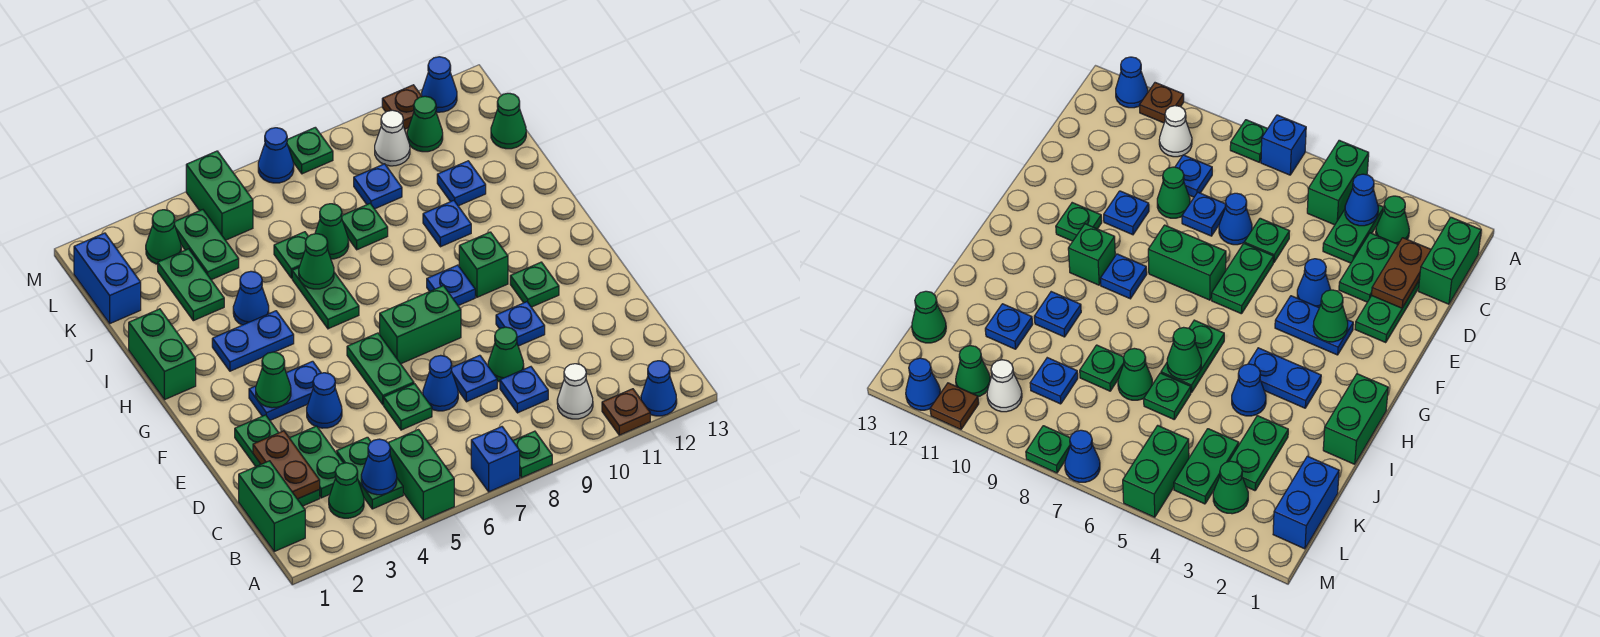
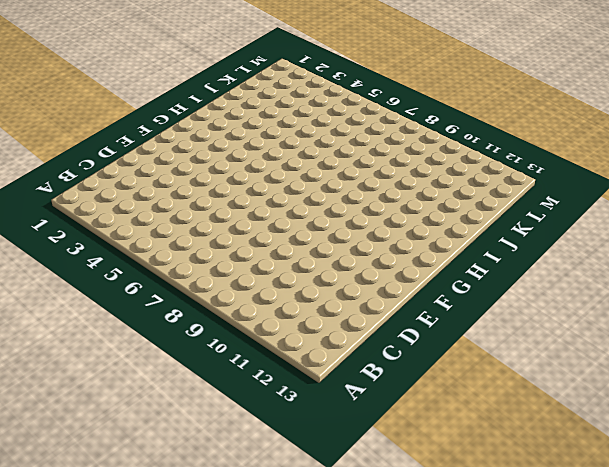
none -> green brick A5:B5 level 1
none -> blue brick A7 level 1
none -> green plate A8 level 1
none -> brown plate A11 level 1

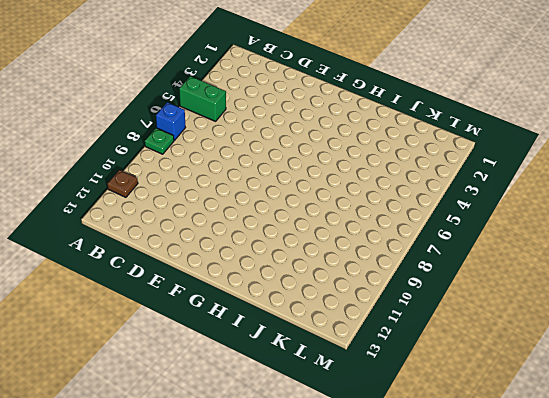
none -> blue cone A12 level 1
none -> green brick B1:C1 level 1
none -> green cone B3 level 1
none -> green plate B4:C4 level 1

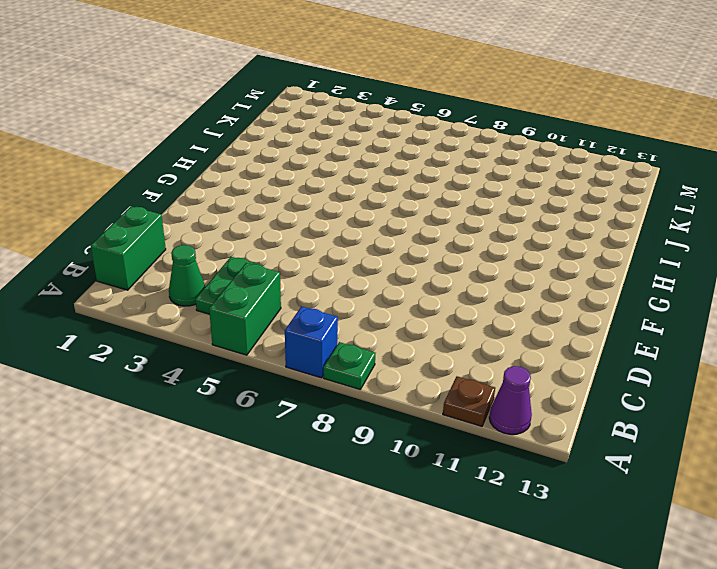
purple cone A12 level 1 -> blue cone A12 level 1
none -> white cone B10 level 1
none -> green plate C2:E2 level 1
none -> green plate C3:D3 level 1
none -> blue plate C9 level 1

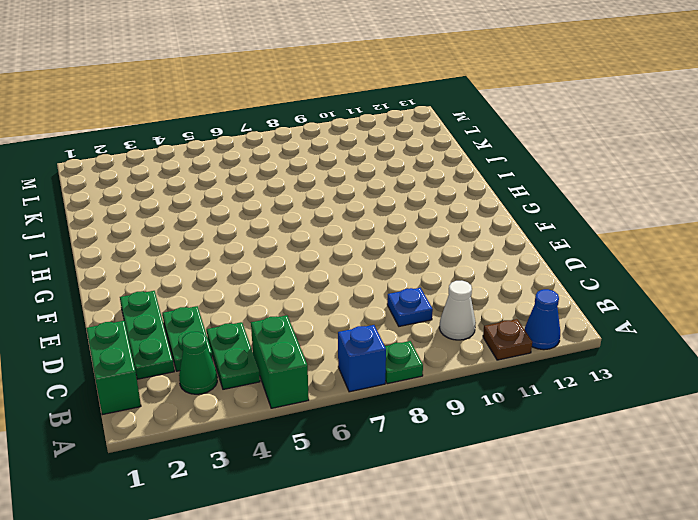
none -> green plate D6 level 1
none -> blue cone D7 level 1
none -> blue plate D8 level 1
none -> green cone D9 level 1

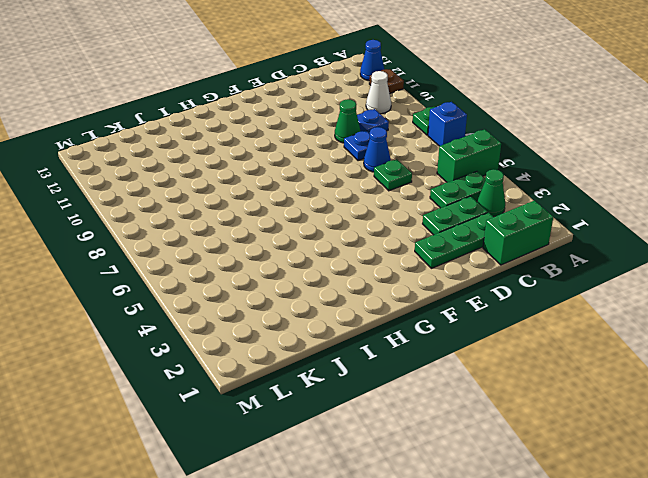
none -> blue cone E4 level 1
none -> green plate E6:F6 level 1
none -> blue plate E10 level 1
none -> blue plate F3:F4 level 1

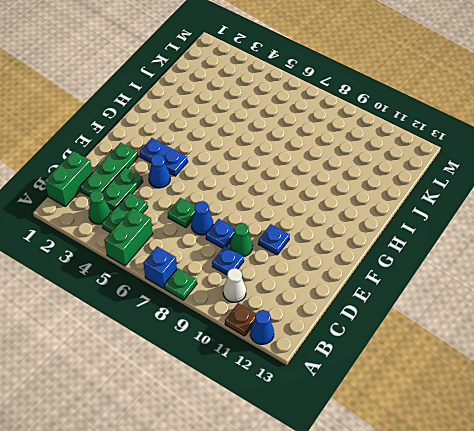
none -> green plate E6:F6 level 1
none -> green brick F7:F8 level 1
none -> green plate F11 level 1
none -> blue plate G9 level 1

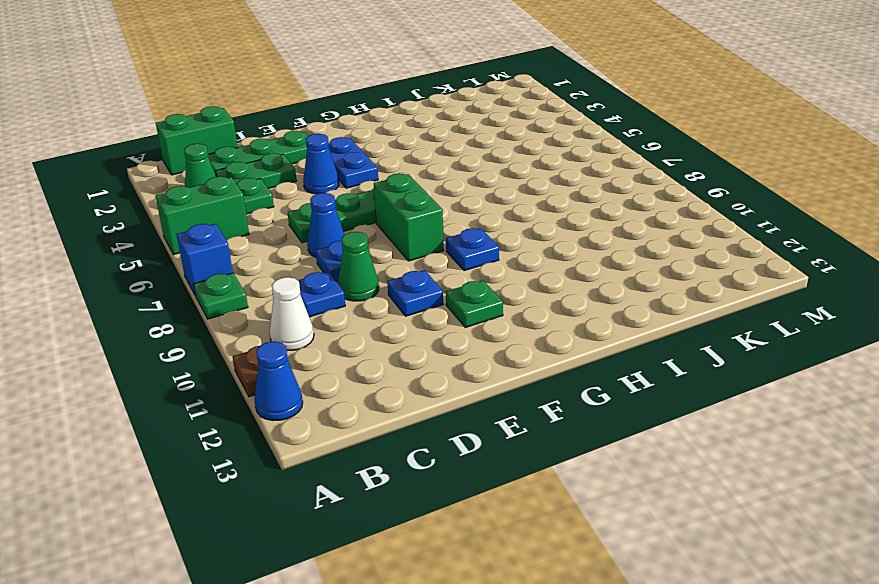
none -> green brick G10 level 1
none -> green brick H1:I1 level 1
none -> blue plate H3:H4 level 1
none -> green plate H6:I6 level 1

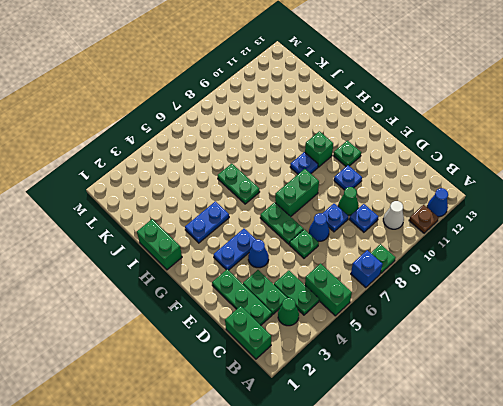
none -> blue cone I4 level 1
none -> blue plate I10 level 1
none -> green plate J3:K3 level 1
none -> green plate J6 level 1

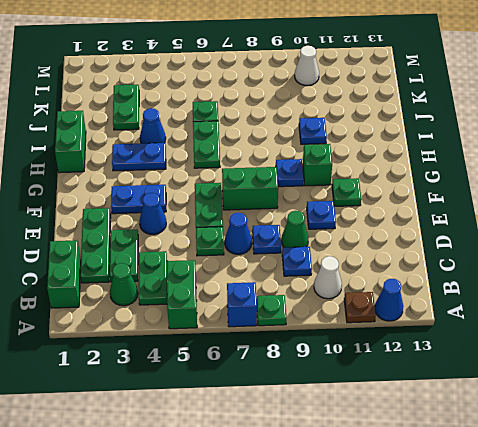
none -> green cone J7 level 1
none -> green plate J8 level 1
none -> blue plate J11 level 1
none -> blue brick K1:L1 level 1

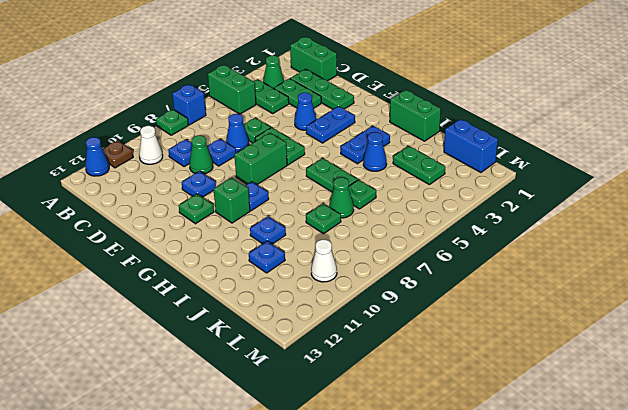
none -> green plate K4:L4 level 1
none -> blue plate K9 level 1
none -> green cone K13 level 1
none -> green cone L3 level 1

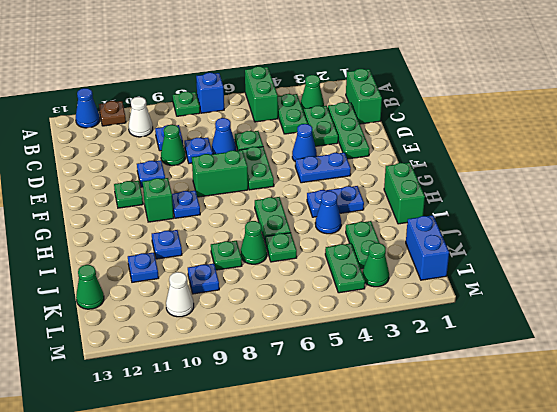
none -> green brick L5:M5 level 1
none -> green cone L11 level 1
none -> blue cone M7 level 1
none -> green plate M8 level 1

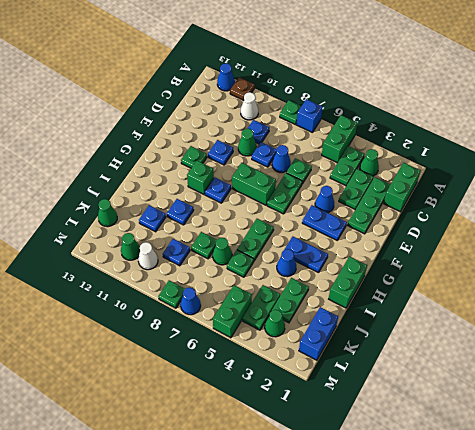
none -> brown plate M11 level 1
none -> blue cone M12 level 1
none -> blue cone B4 level 2
none -> brown plate C2:D2 level 2

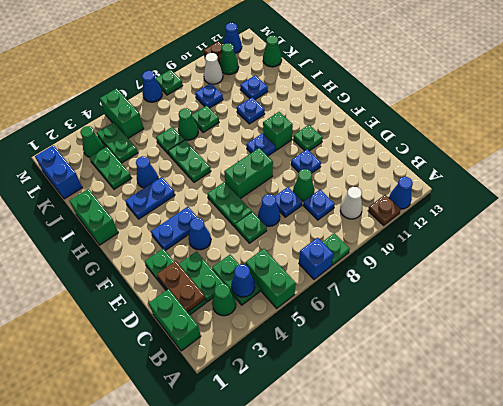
none -> green cone F3 level 2
none -> green cone I6 level 2

